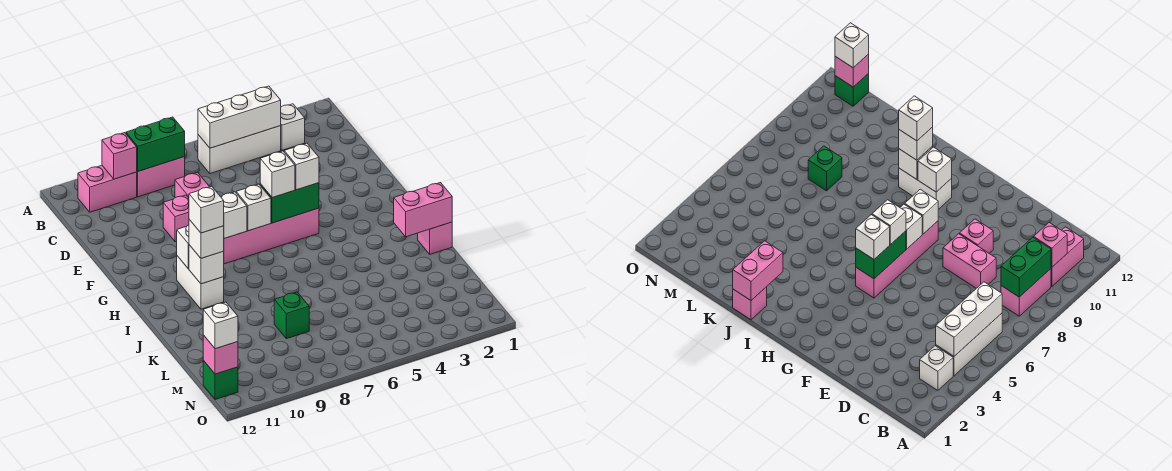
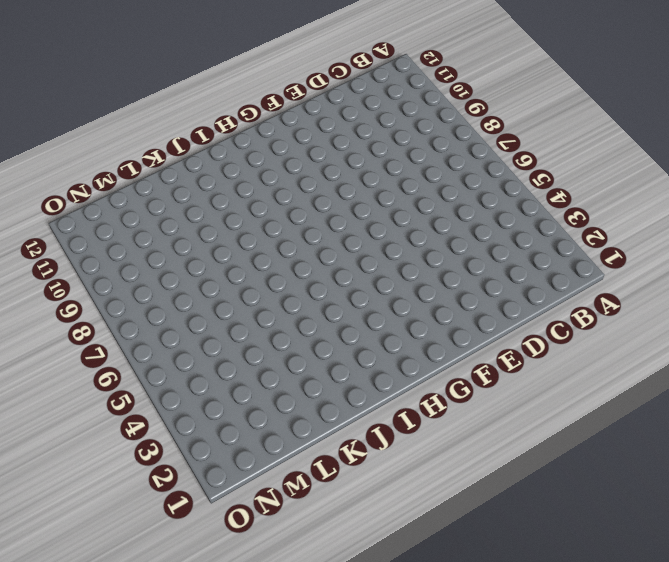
none -> white brick B3 level 1
none -> white brick B4:B6 level 1
none -> pink brick B8:B9 level 1

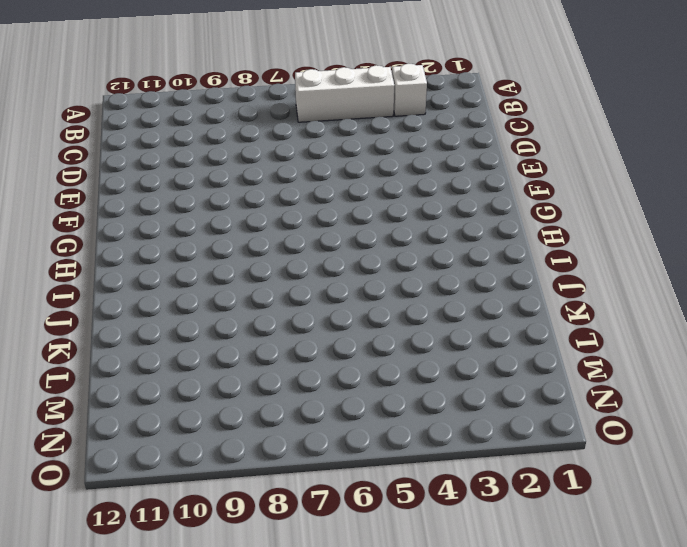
none -> pink brick B8:B9 level 1
none -> pink brick B10:B11 level 1
none -> pink brick D8:E8 level 1

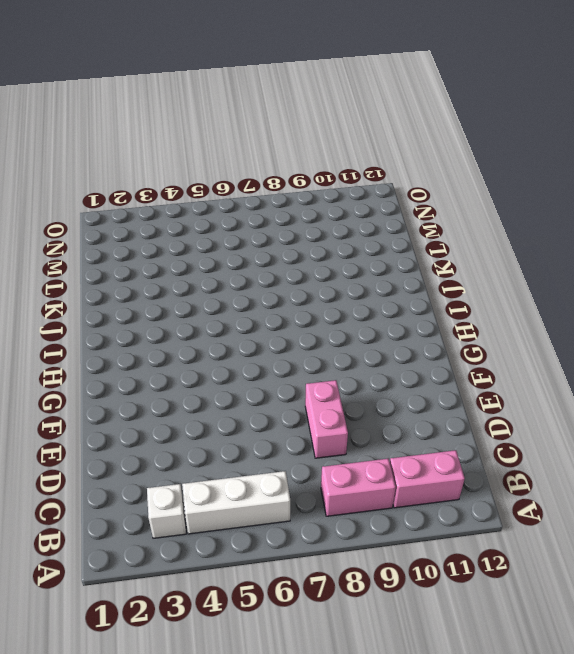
none -> pink brick E9 level 1
none -> pink brick G5:G8 level 1
none -> white brick H10:I10 level 1

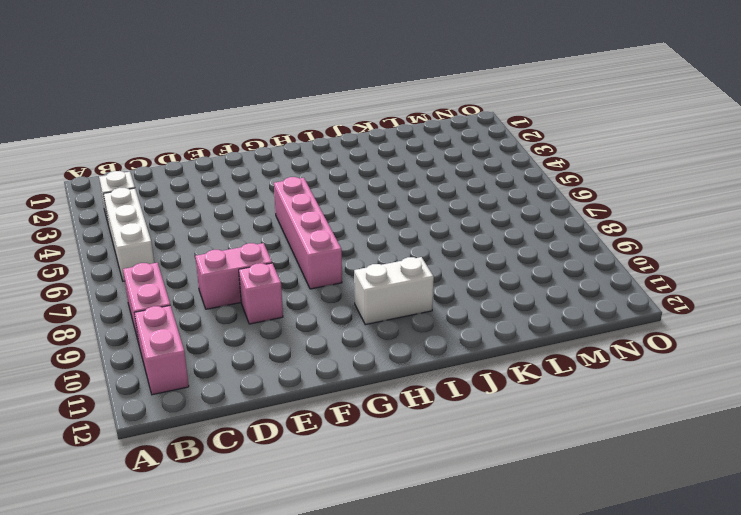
none -> pink brick J1 level 1
none -> green brick L8 level 1
none -> green brick N12 level 1

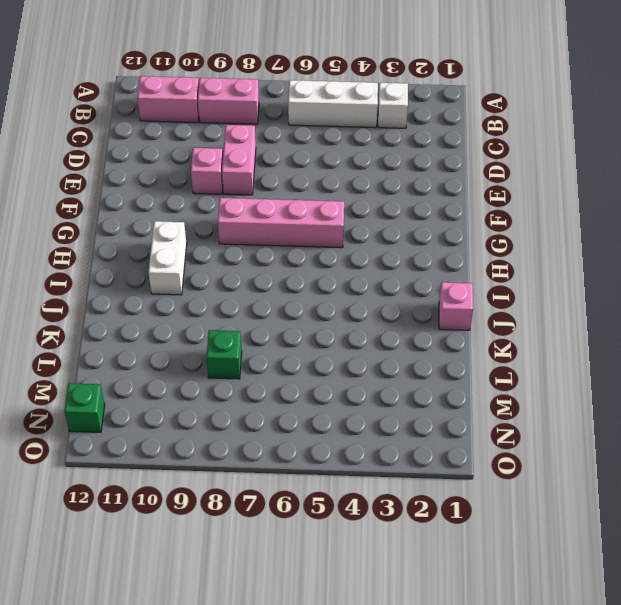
none -> white brick B4:B6 level 2
none -> green brick B8:B9 level 2
none -> pink brick B10 level 2

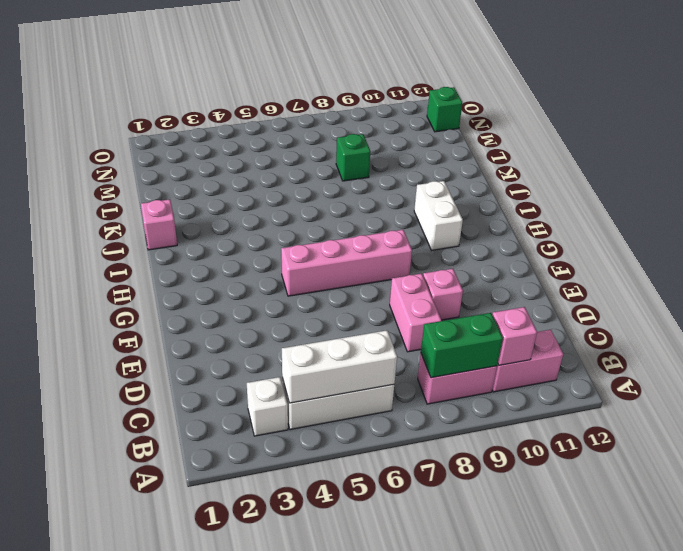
none -> green brick G5:G6 level 2
none -> white brick G7 level 2
none -> white brick G8 level 2

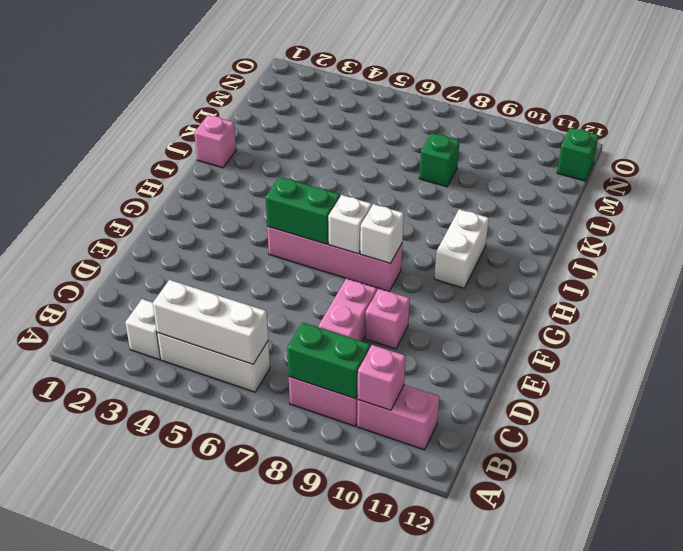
none -> white brick H10 level 2
none -> white brick I10 level 2
none -> pink brick J1:J2 level 2

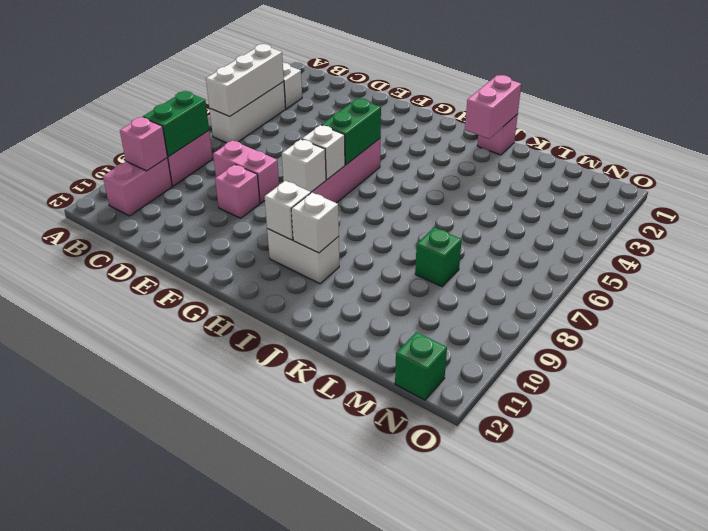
none -> pink brick N12 level 2
none -> white brick G5 level 3
none -> white brick G6 level 3

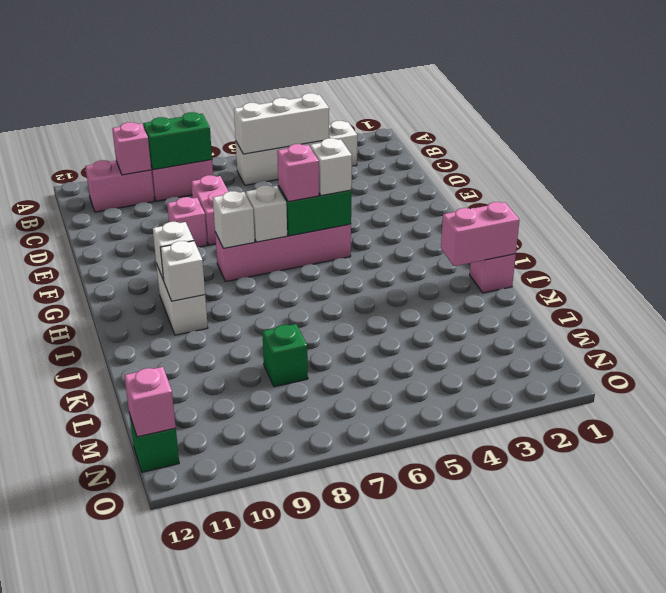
pink brick G6 level 3 -> white brick G6 level 3
none -> white brick I10 level 3
none -> white brick N12 level 3
none -> white brick I10 level 4

